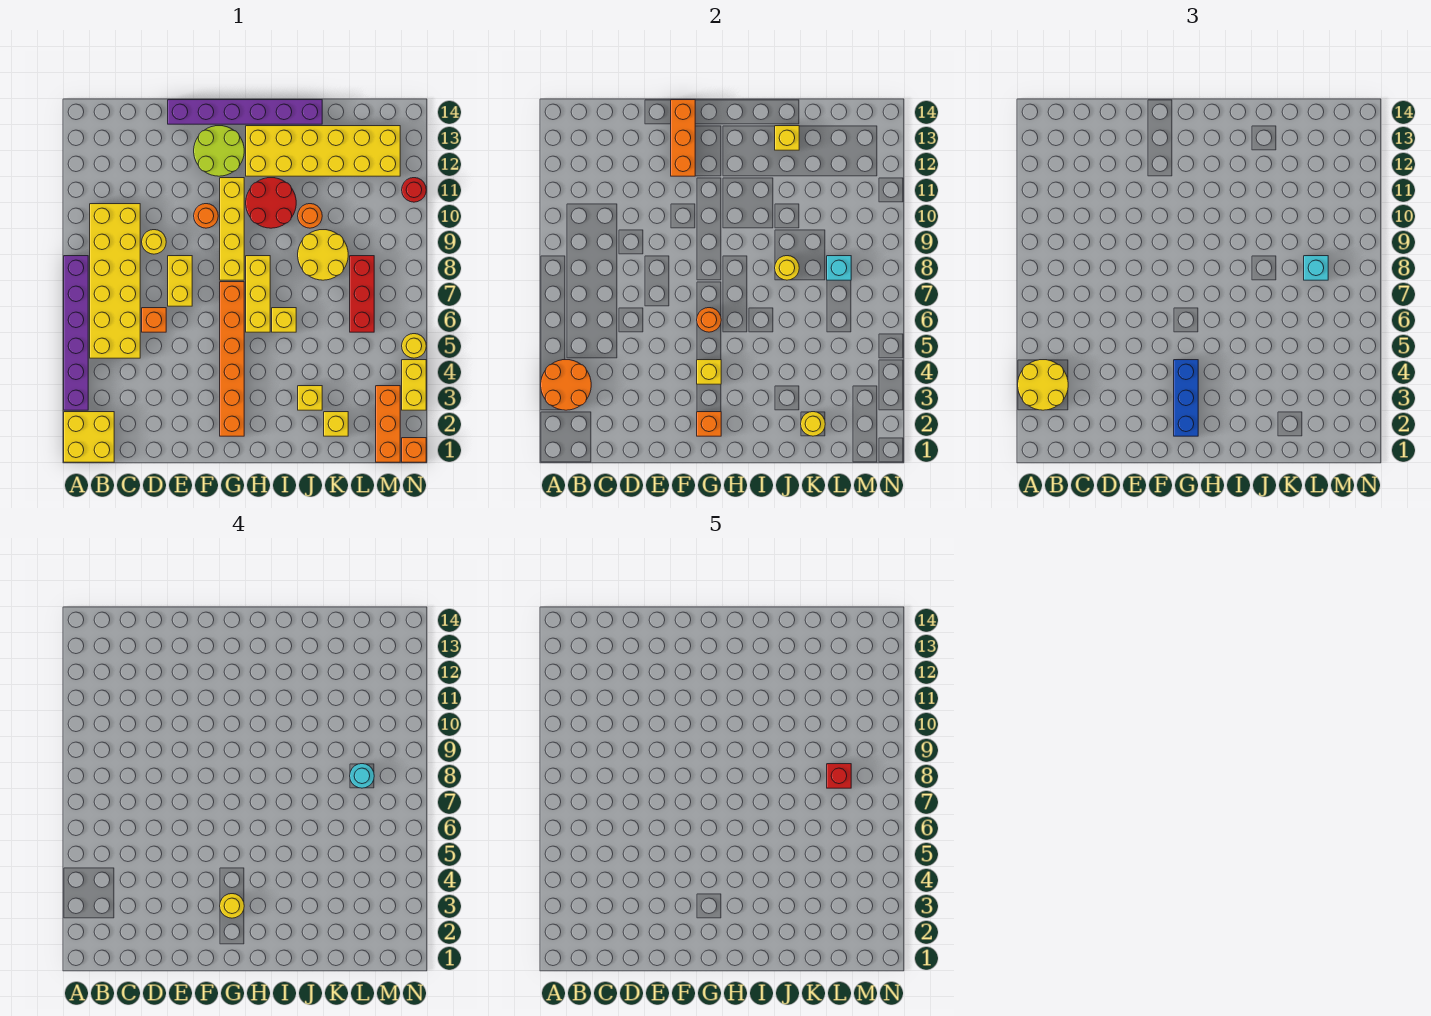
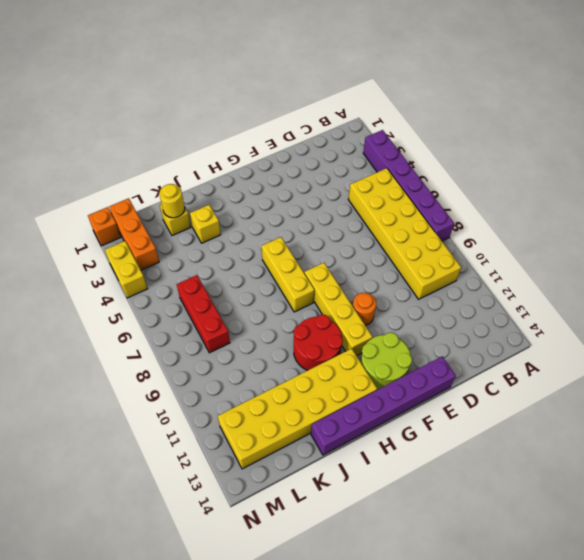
none -> yellow brick A1:B2 level 1
none -> orange brick D6 level 1
none -> yellow round brick D9 level 1
none -> yellow brick E7:E8 level 1

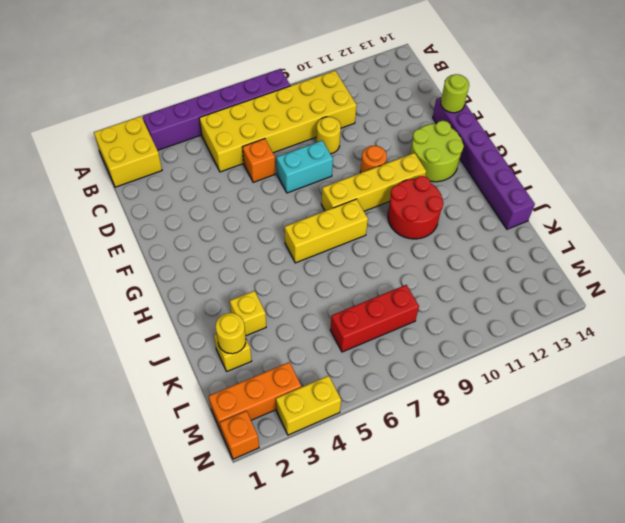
cyan brick E7:E8 level 1 -> yellow brick E7:E8 level 1
lime round brick E14 level 2 -> none
none -> orange brick G2:G7 level 1
none -> yellow brick H12:M13 level 1
none -> yellow brick I6 level 1
none -> yellow round brick J8:K9 level 1

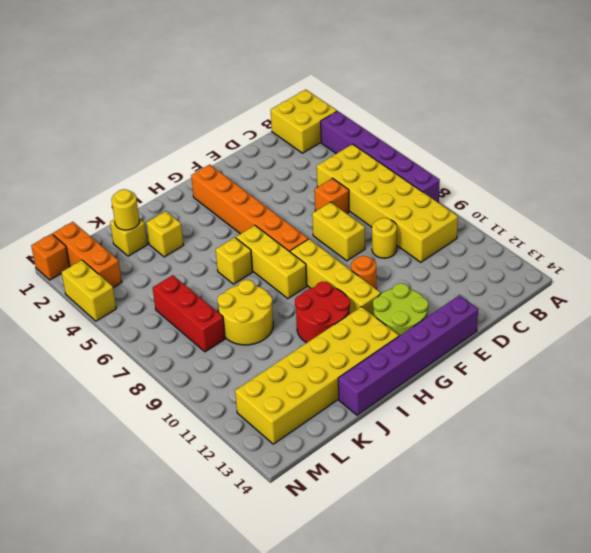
none -> orange round brick J10 level 1
none -> yellow round brick N5 level 1
none -> red round brick N11 level 1
none -> orange round brick A3:B4 level 2

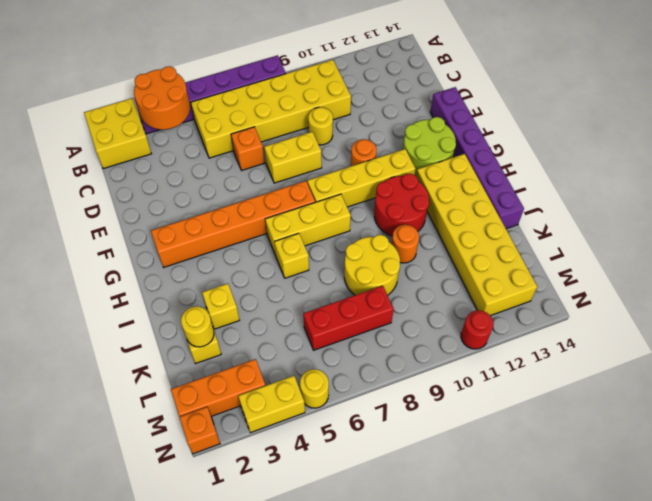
none -> orange brick F12:F14 level 2
none -> orange brick G2 level 2
none -> yellow brick G4 level 2
none -> orange round brick G6 level 2

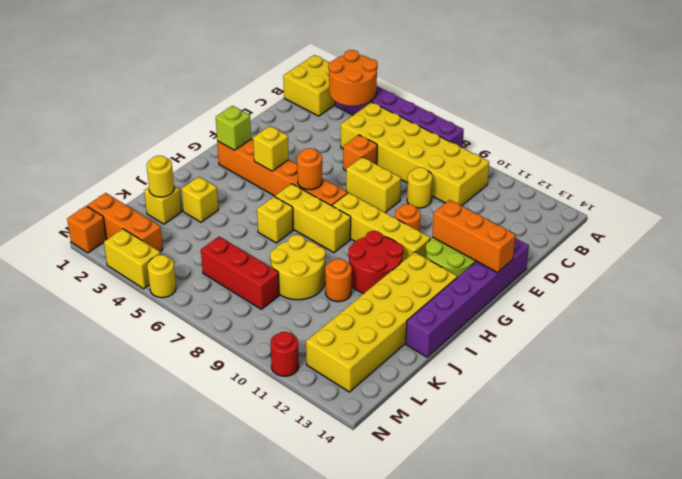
lime brick G2 level 2 -> orange brick G2 level 2
none -> yellow round brick J8 level 2
none -> yellow brick J13 level 2
none -> cyan brick L8 level 2
none -> yellow round brick A3:B4 level 3

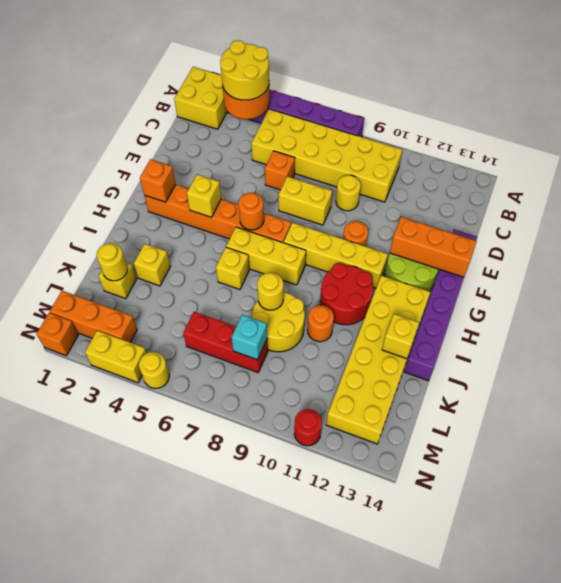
none -> blue brick G2:G4 level 3
none -> cyan brick L8 level 3
none -> yellow round brick G3 level 4
none -> cyan round brick L8 level 4

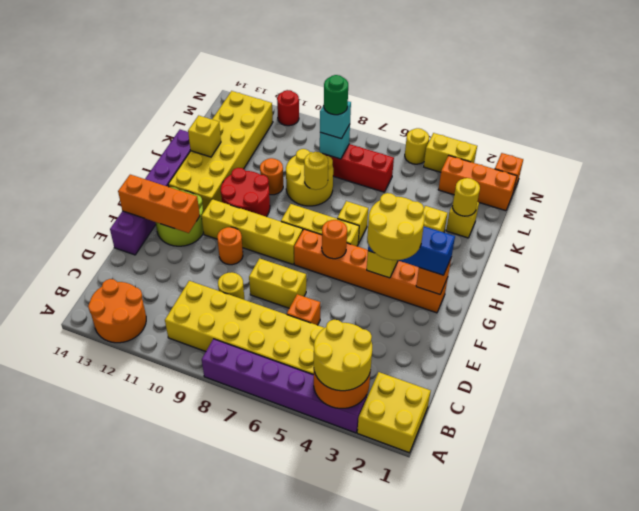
orange round brick A12:B13 level 1 -> none
yellow round brick F3:G4 level 4 -> yellow round brick G3 level 4
green round brick L8 level 4 -> cyan round brick L8 level 4
none -> red brick L8 level 5

